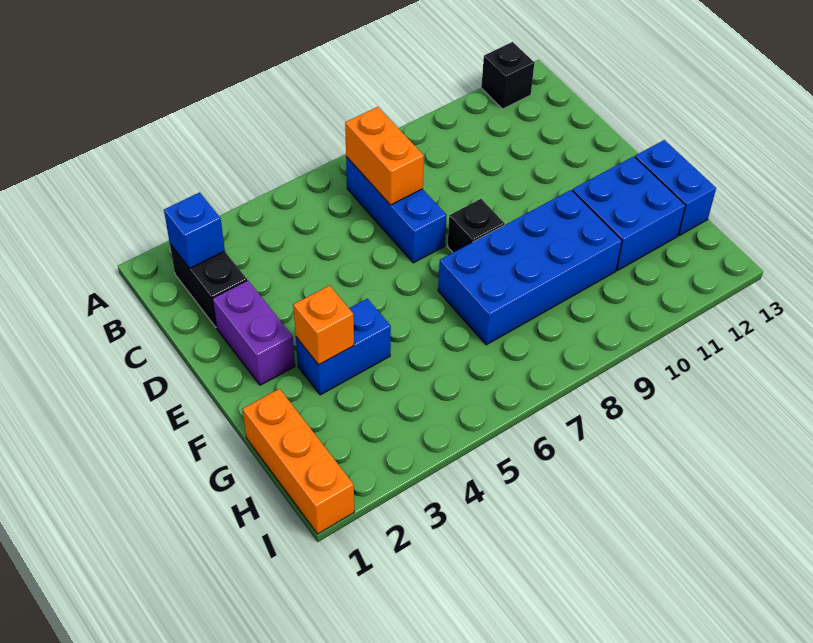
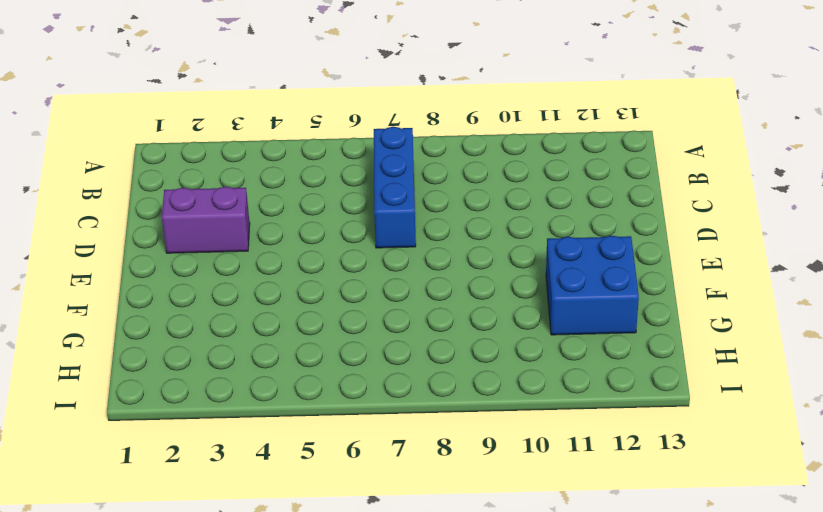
purple brick D2:D3 level 1 -> purple brick D2:E2 level 1
none -> black brick A12 level 1
none -> black brick B2:C2 level 1
none -> black brick E8 level 1

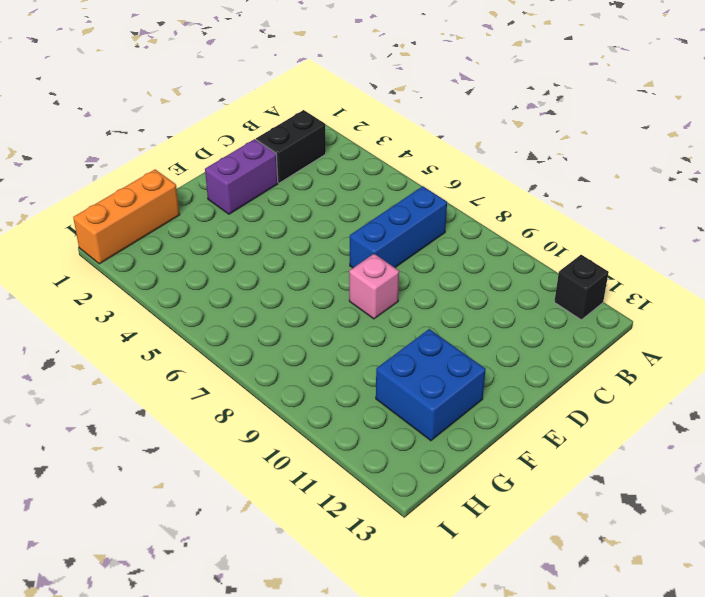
pink brick E8 level 1 -> black brick E8 level 1
none -> blue brick F3:F4 level 1
none -> blue brick F7:G10 level 1
none -> blue brick F13:G13 level 1

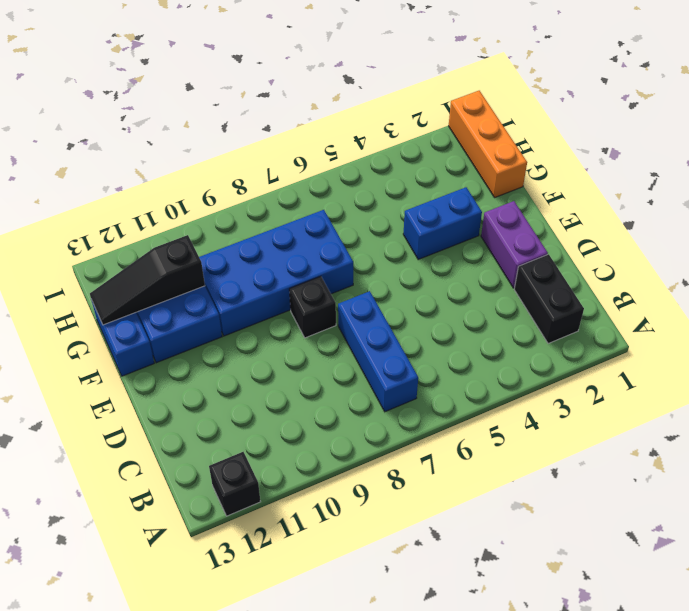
black slope G11:G13 level 2 top 11 -> none
none -> blue brick B2 level 2
none -> orange brick B7:C7 level 2
none -> orange brick F3 level 2

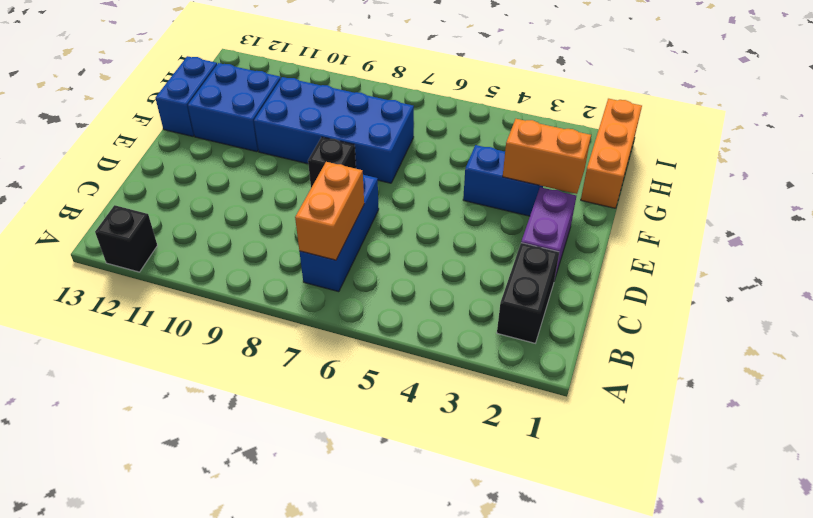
orange brick F2:F3 level 2 -> orange brick F3 level 2
none -> blue brick B2 level 2

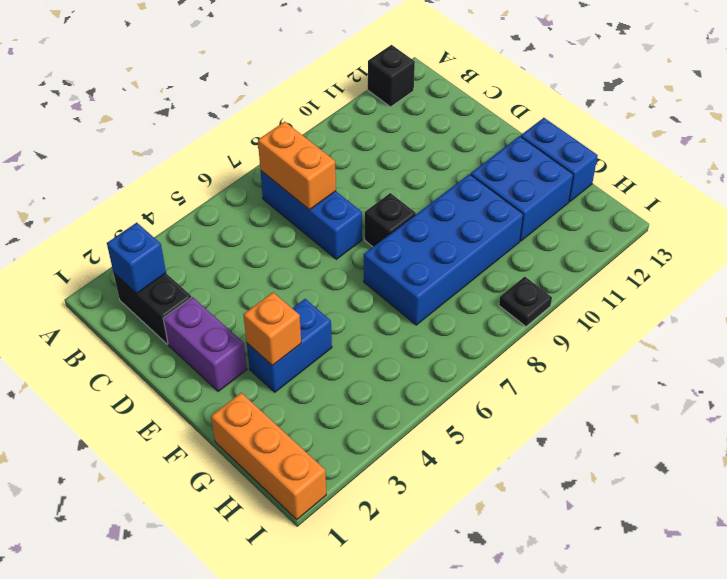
black plate I9 level 1 -> none

